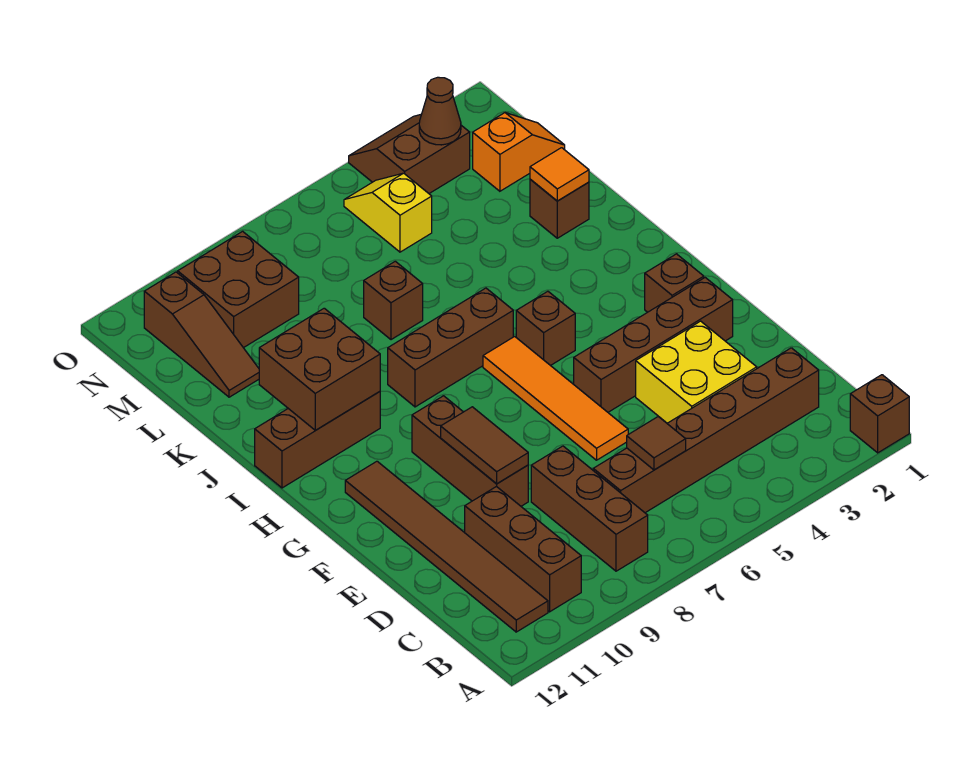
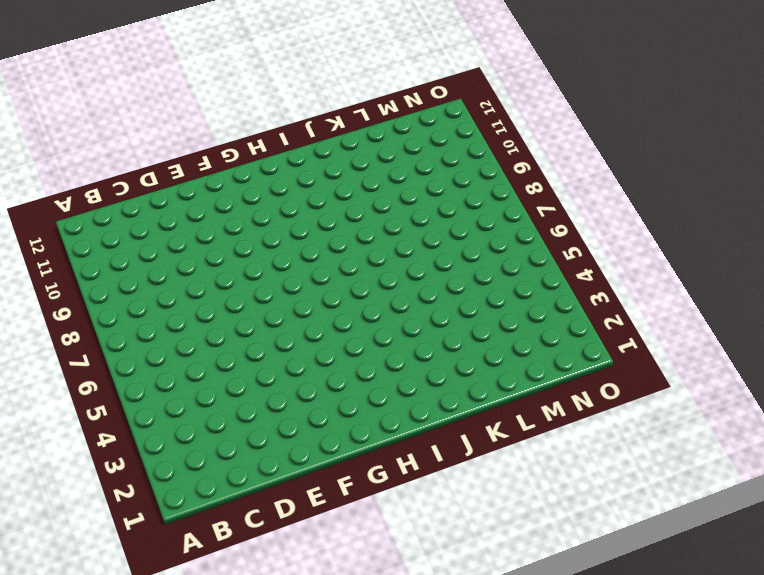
none -> brown brick A1 level 1
none -> brown brick B8:D8 level 1
none -> brown brick B10:D10 level 1

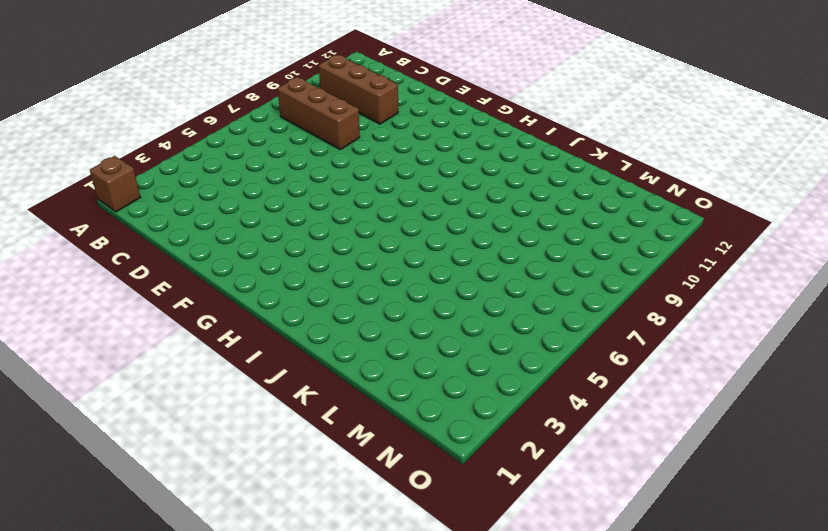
none -> brown tile B11:G11 level 1
none -> brown brick C2:C7 level 1
none -> yellow brick D3:E4 level 1

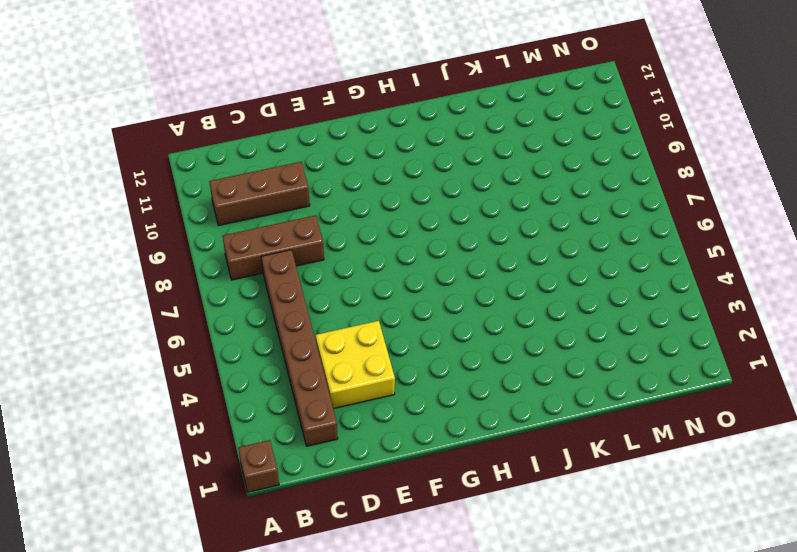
none -> brown tile B11:G11 level 1
none -> orange tile E6:H6 level 1
none -> brown brick E9:G9 level 1

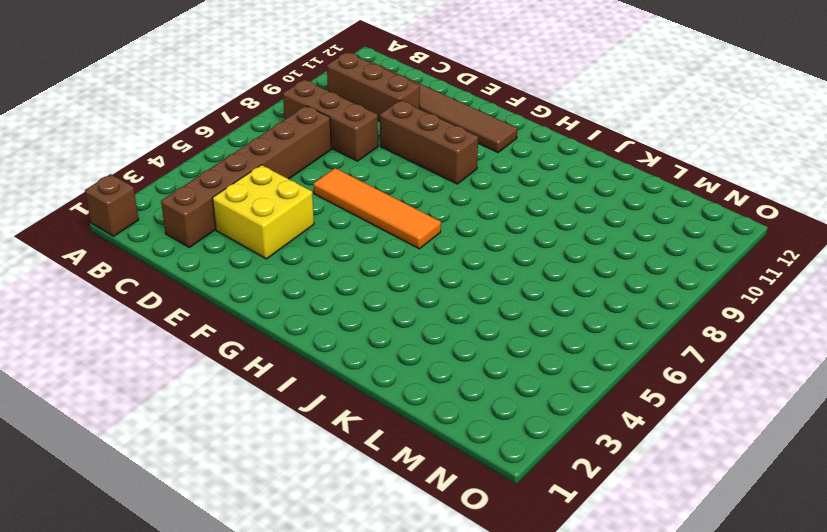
none -> brown brick F2:F5 level 1
none -> brown brick G2 level 1
none -> brown brick H5 level 1

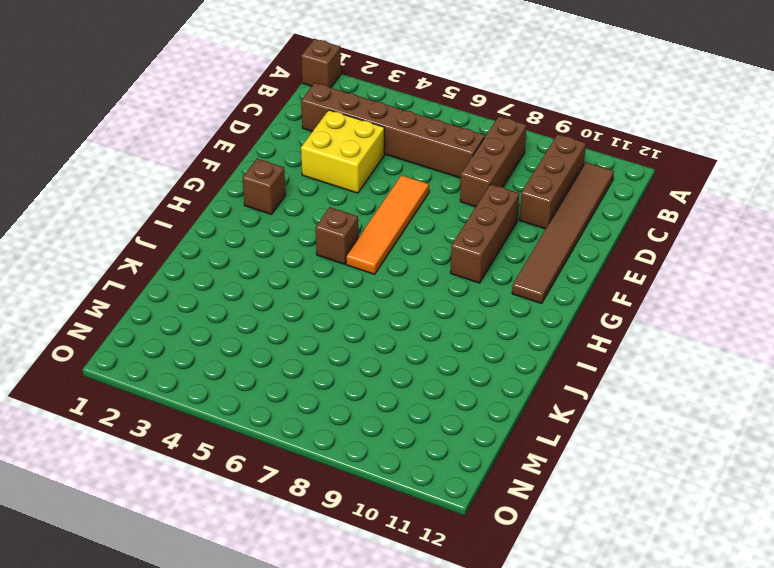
none -> brown brick F2:F5 level 1
none -> brown brick I6:I8 level 1
none -> brown brick I10:I12 level 1

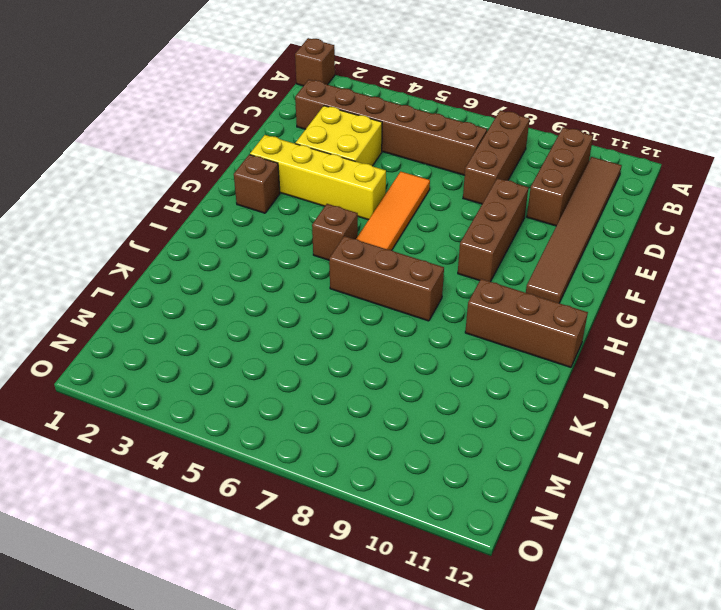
yellow brick F2:F5 level 1 -> brown brick F2:F5 level 1
none -> brown brick K2 level 1
none -> brown brick K7 level 1
none -> brown slope L11:N11 level 1 top N

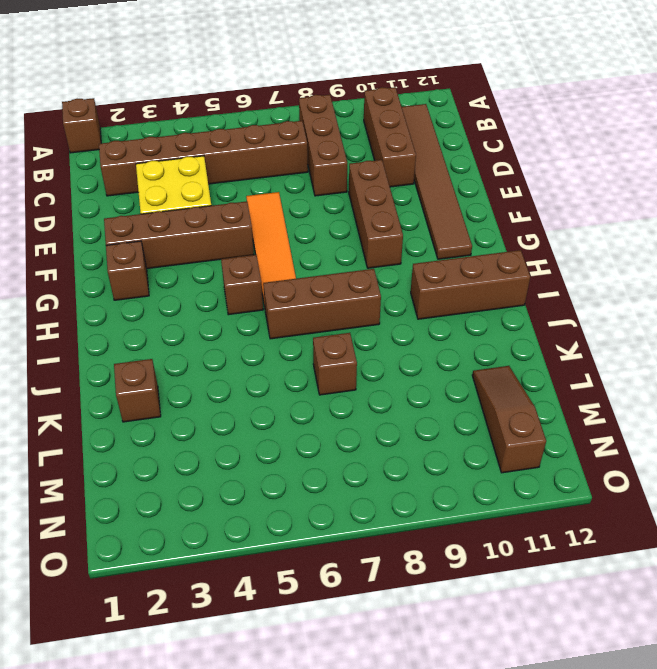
none -> orange slope M1:M2 level 1 top 2
none -> yellow slope M5:N5 level 1 top M
none -> brown brick M9:N10 level 1

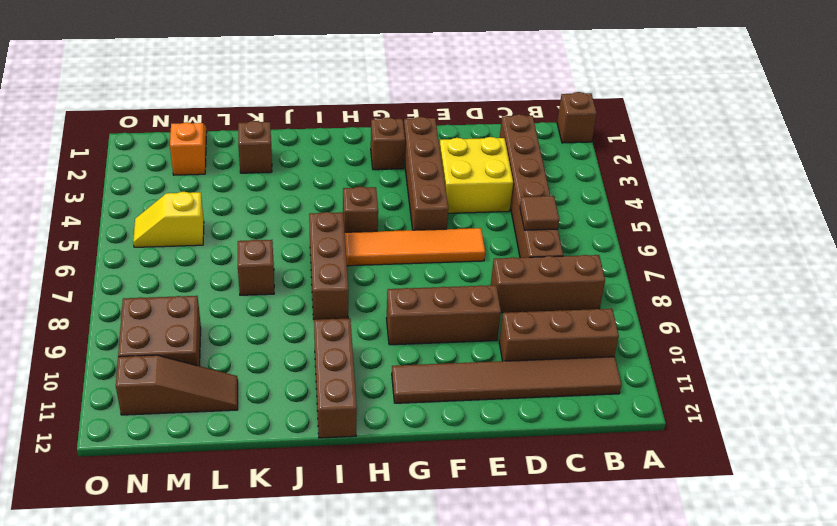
none -> brown slope N3:O4 level 1 top N
none -> brown tile E9:F9 level 2
none -> brown brick I10:J11 level 2

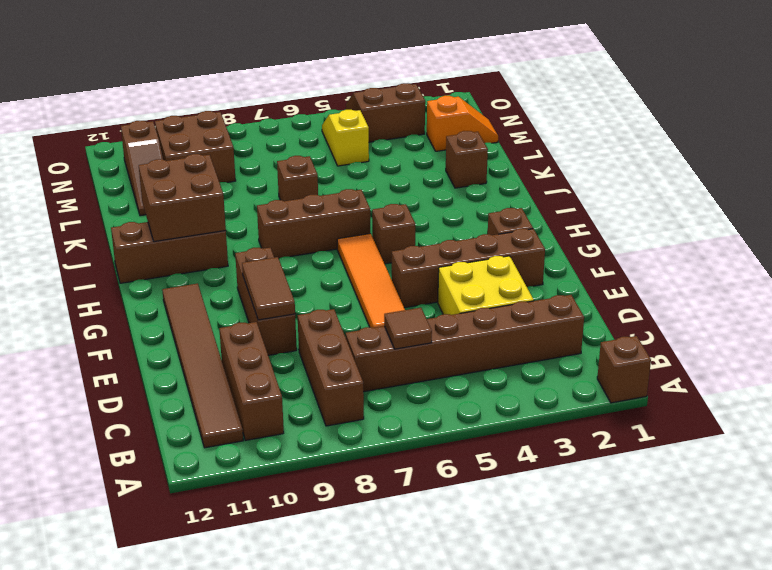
none -> orange tile K2 level 2
none -> brown cone N3 level 2

